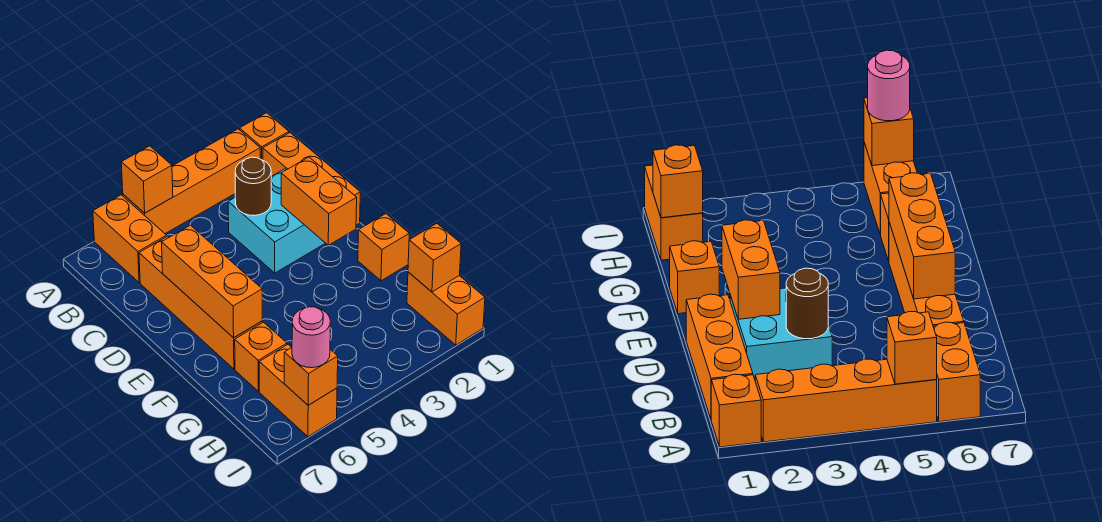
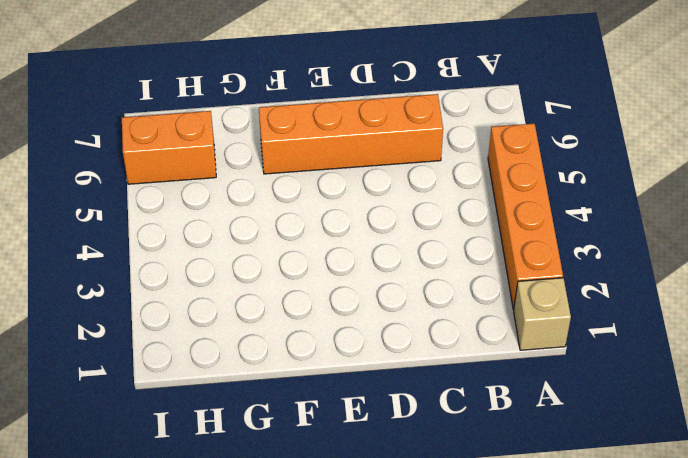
tan brick A1 level 1 -> orange brick A1 level 1
none -> orange brick A6:B6 level 1
none -> orange brick B1:D1 level 1
none -> cyan brick C2:D3 level 1

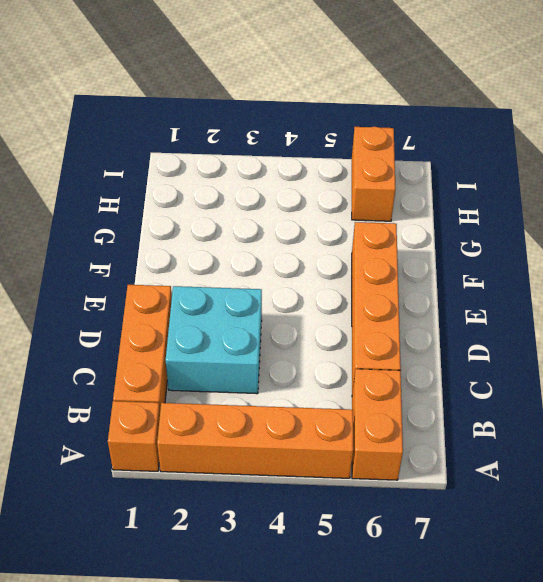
none -> orange brick F1 level 1
none -> orange brick G6 level 1
none -> orange brick H1:I1 level 1

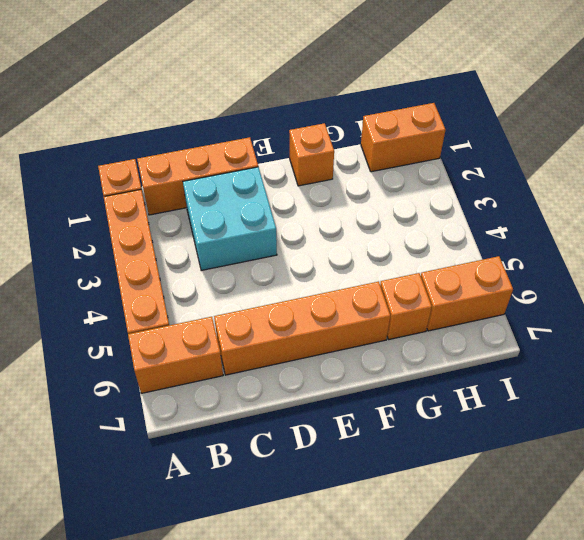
none -> orange brick A5 level 2
none -> brown round brick C3 level 2
none -> orange brick D2:E2 level 2

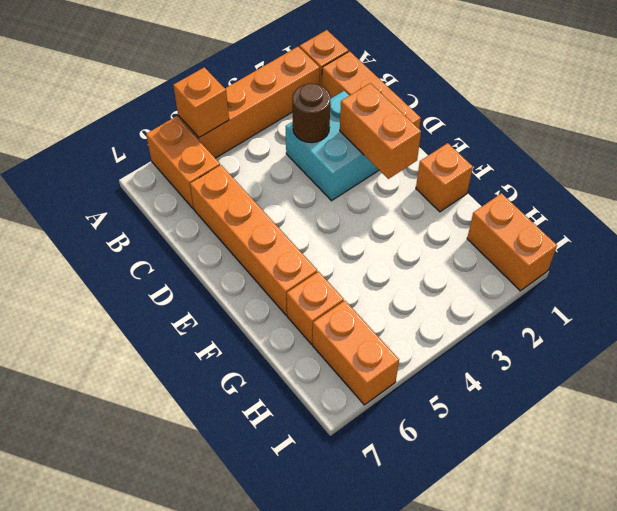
none -> orange brick D6:F6 level 2
none -> orange brick H1 level 2
none -> orange brick I6 level 2

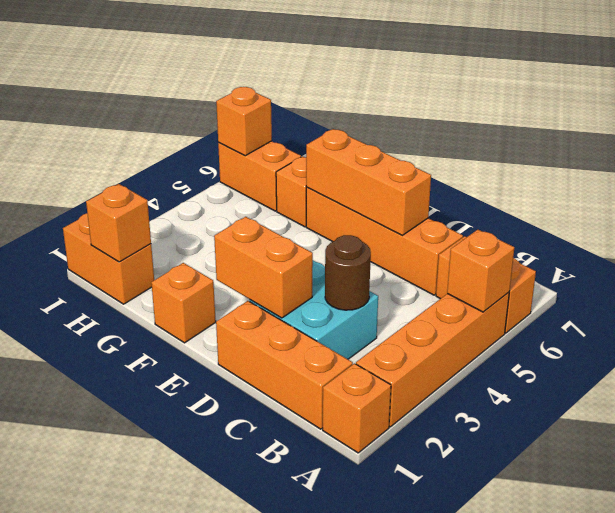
none -> pink round brick I6 level 3

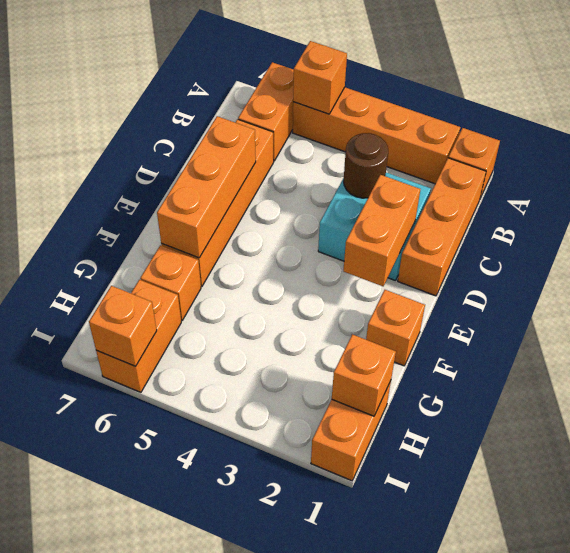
none -> pink round brick I6 level 3

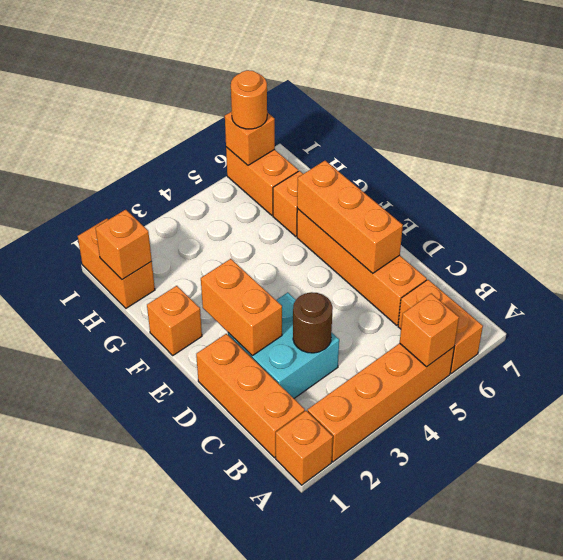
orange round brick I6 level 3 -> pink round brick I6 level 3

